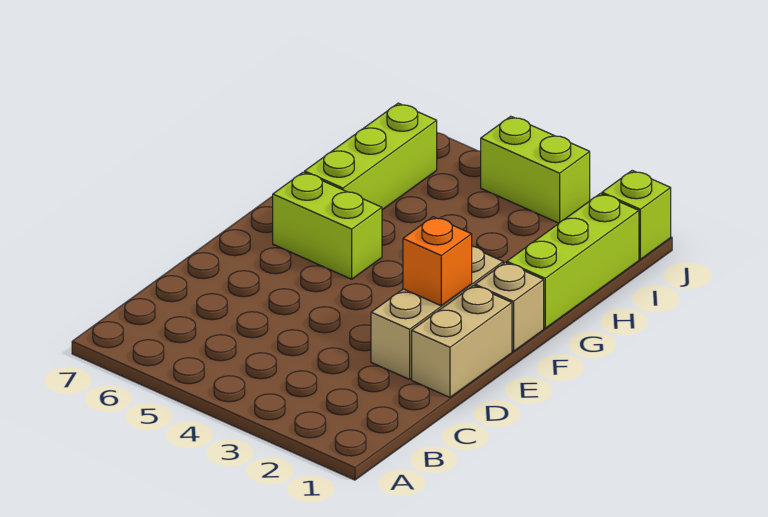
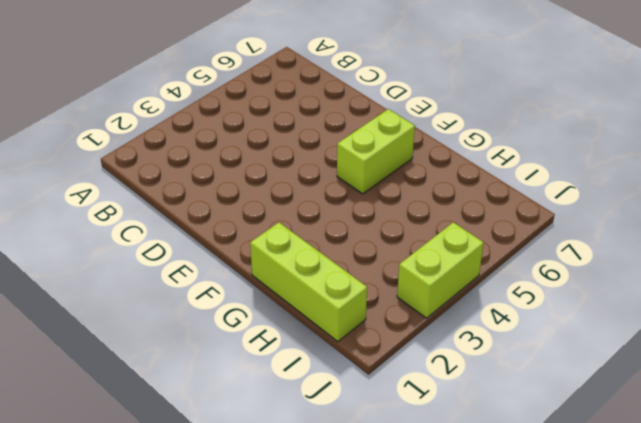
none -> tan brick D1:E1 level 1
none -> tan brick D2:F2 level 1

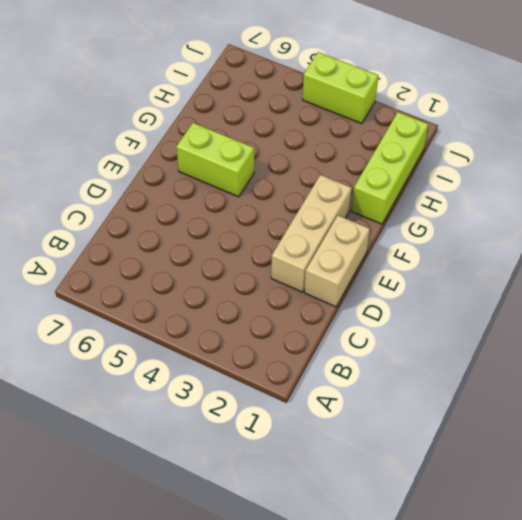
none -> tan brick F1 level 1
none -> lime brick G6:I6 level 1

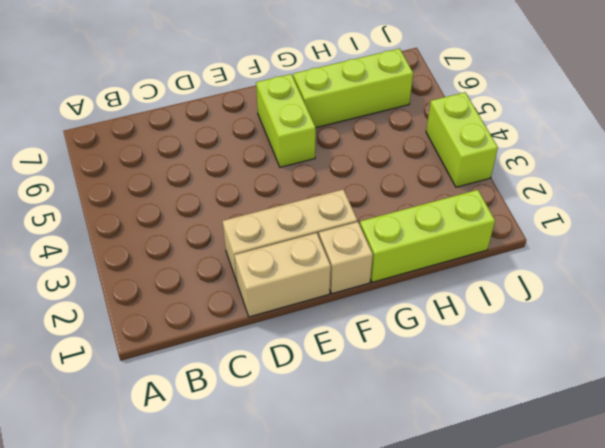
none -> lime brick J1 level 1
none -> orange brick E2 level 2

